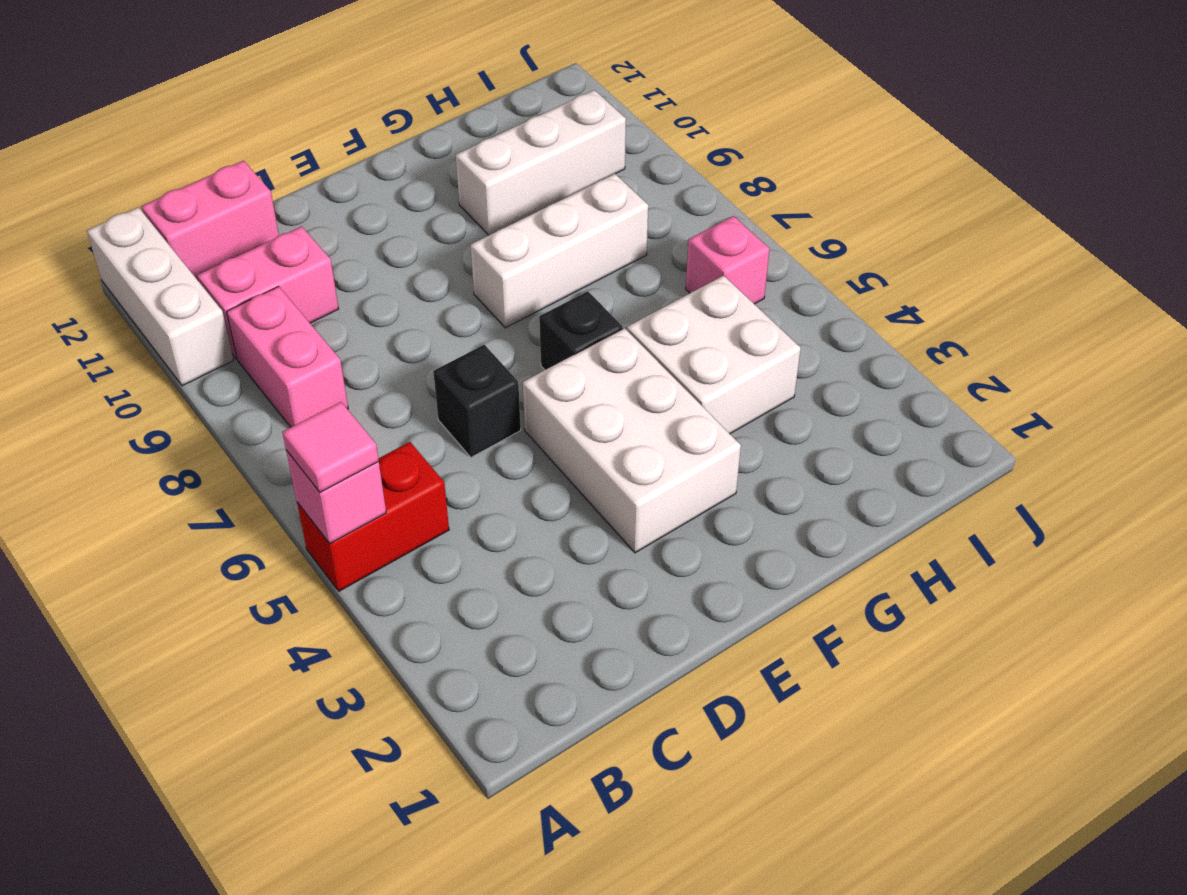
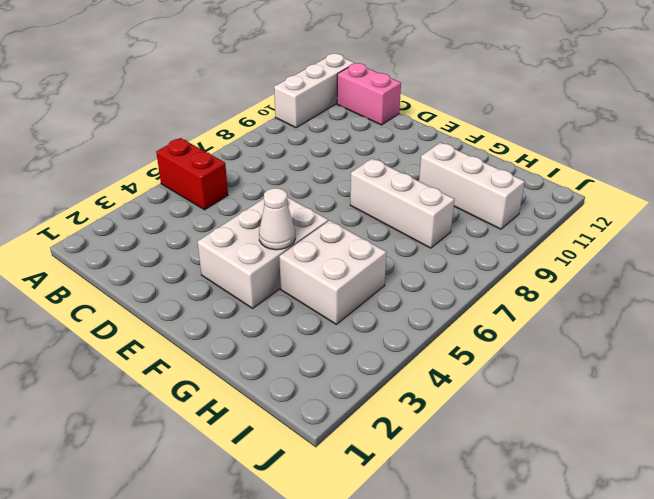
white cone F4 level 2 -> none
none -> pink brick B8:B9 level 1
none -> pink brick B10:C10 level 1
none -> black brick D6 level 1

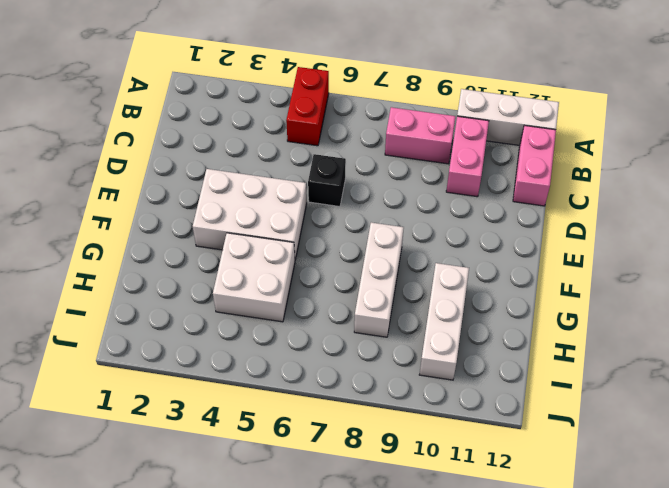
none -> black brick F6 level 1
none -> pink brick I6 level 1
none -> pink brick A5 level 2

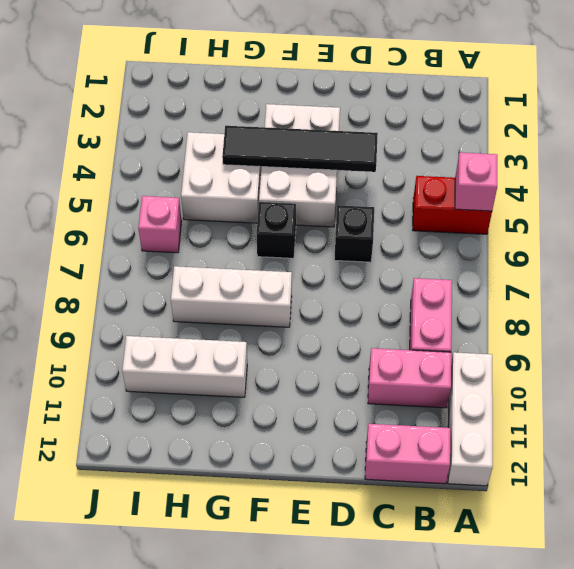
black tile D4:G4 level 2 -> none
none -> pink tile A5 level 3

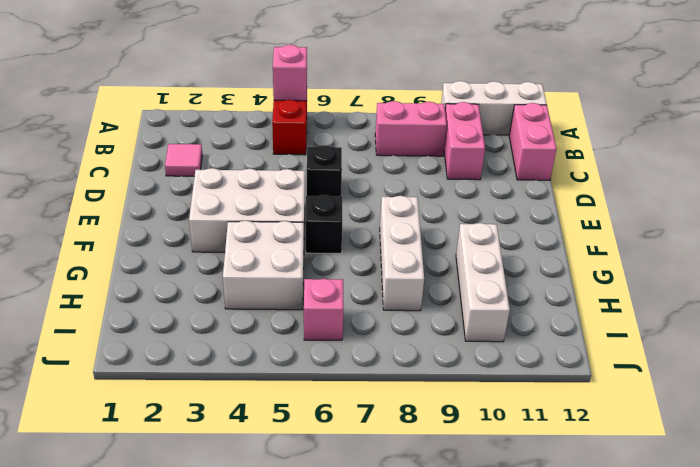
pink tile C2 level 1 -> pink tile A5 level 3

